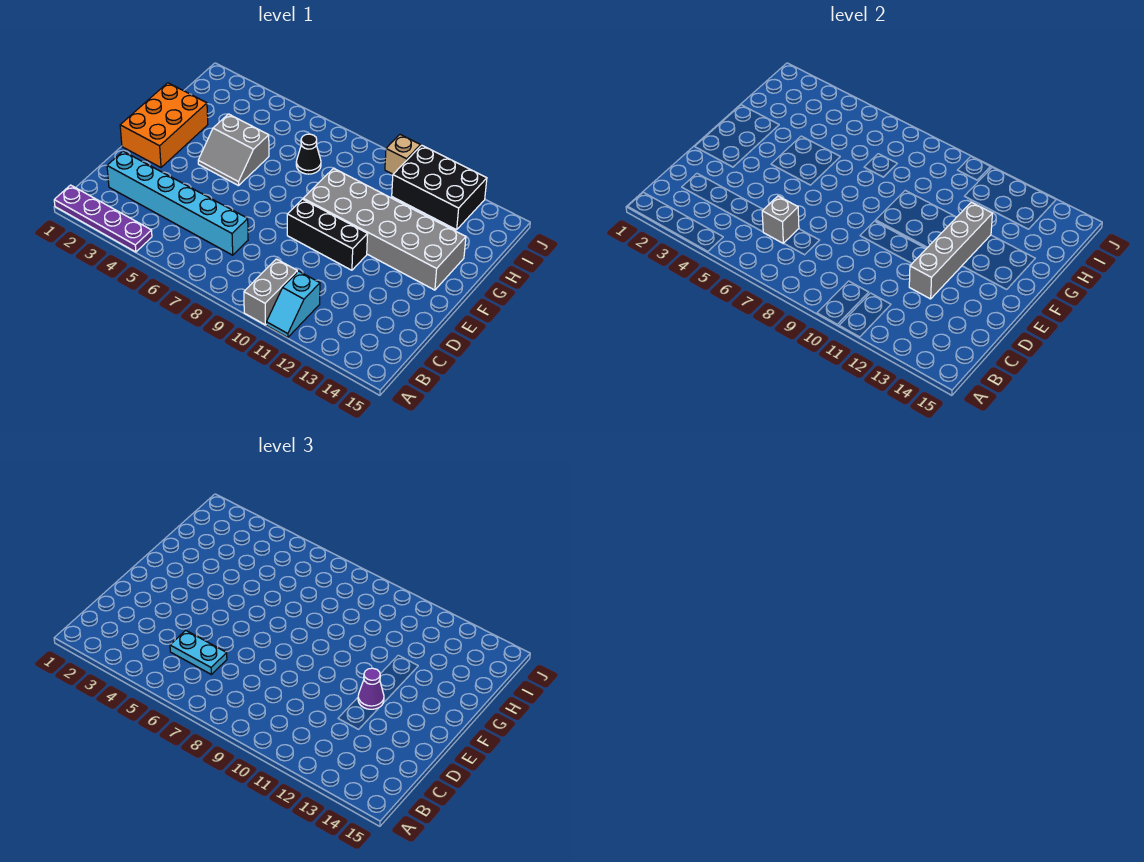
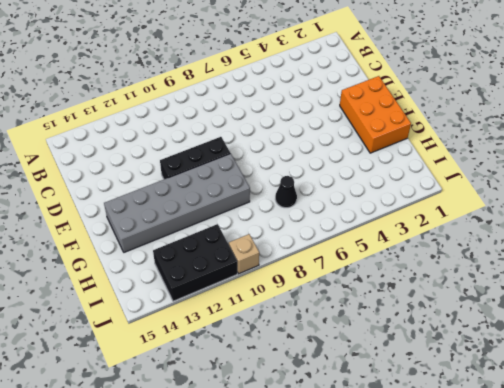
none -> purple plate A1:A4 level 1
none -> grey brick A10:B10 level 1
none -> cyan slope A11:B11 level 1 top B

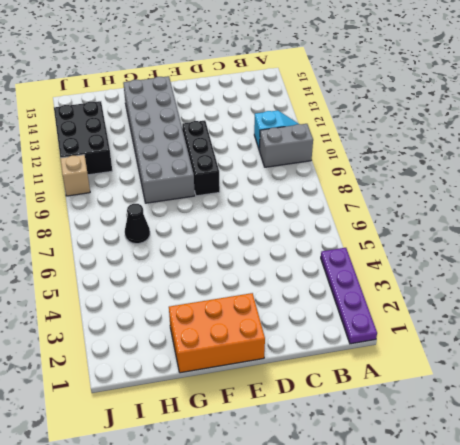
none -> cyan brick C2:C7 level 1
none -> grey slope F4:G5 level 1 top G
none -> grey brick C6 level 2

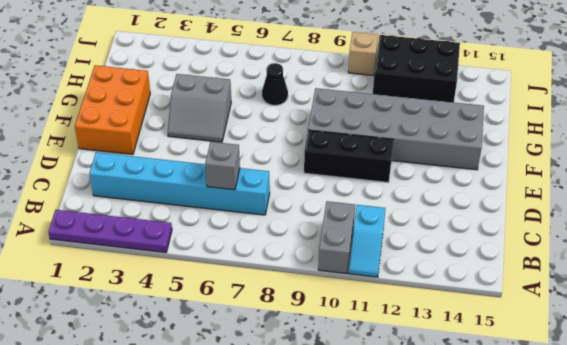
none -> grey brick D12:G12 level 2
none -> cyan plate C5:C6 level 3
none -> purple cone E12 level 3

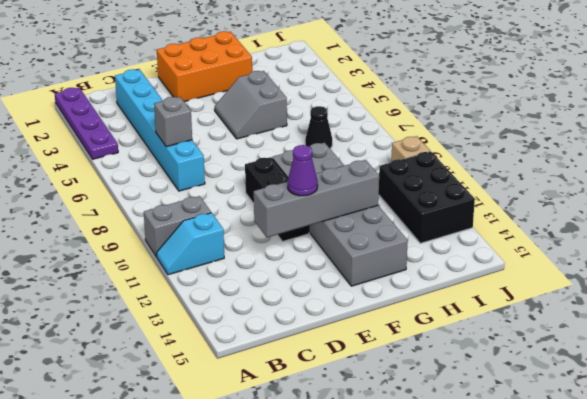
none -> cyan plate C5:C6 level 3

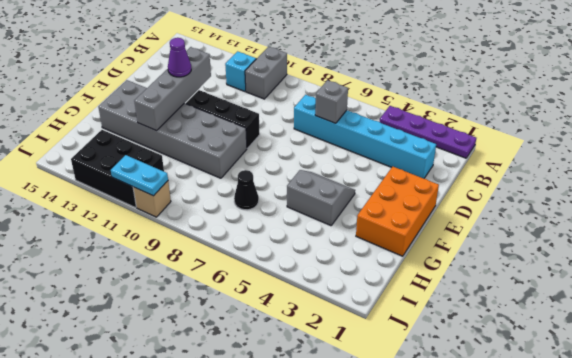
cyan plate J10:J11 level 2 -> cyan plate C5:C6 level 3

